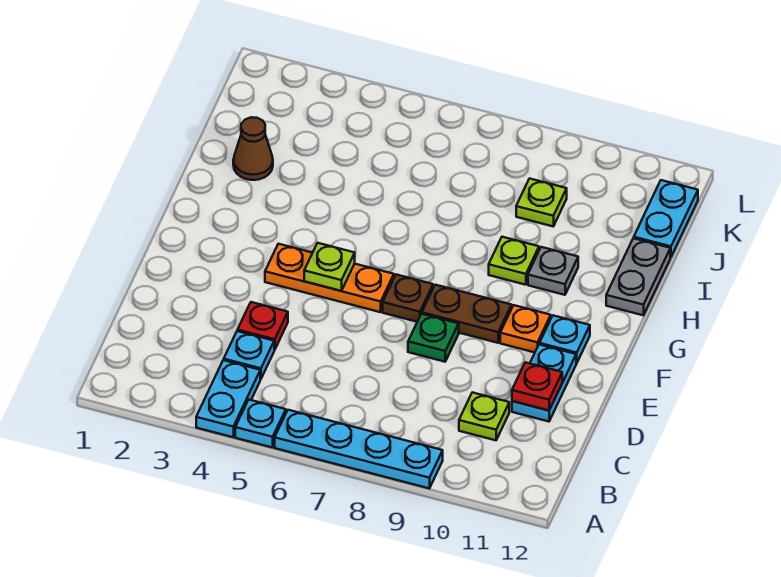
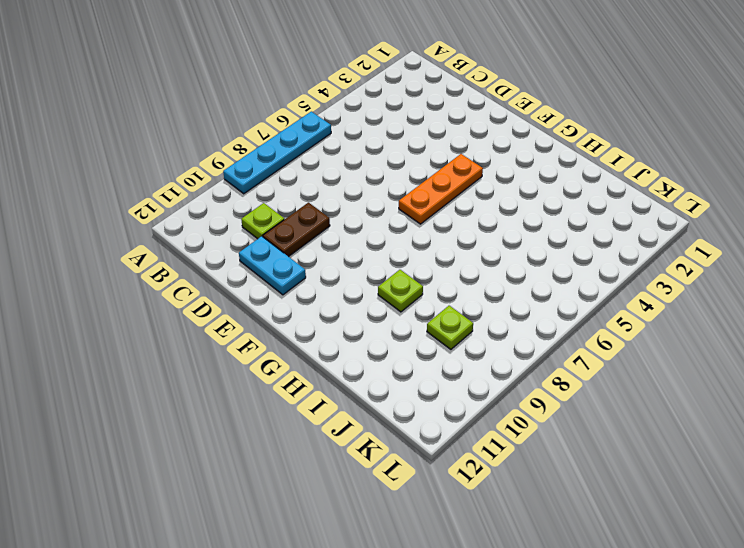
brown plate D9:D10 level 1 -> brown plate F8:F9 level 1
none -> cyan plate A4:B4 level 1
none -> cyan plate A5 level 1
none -> cyan plate C4 level 1

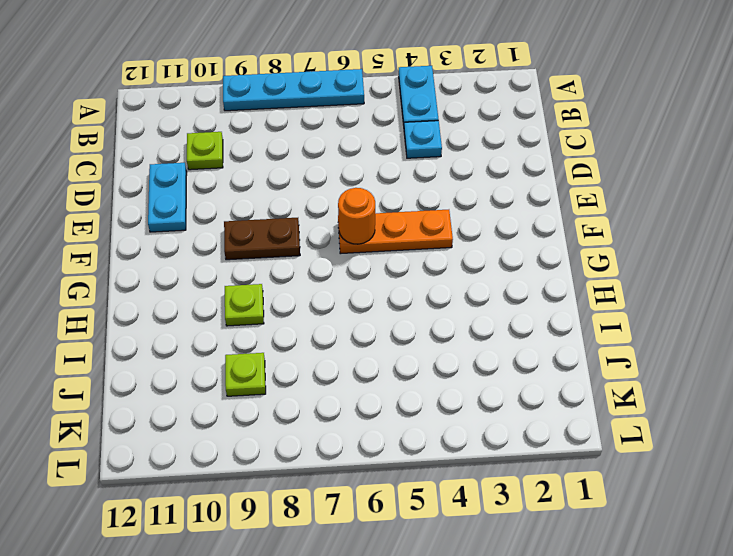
orange round brick F6 level 2 -> none
none -> cyan plate A5 level 1
none -> red plate D4 level 1
none -> green plate E8 level 1

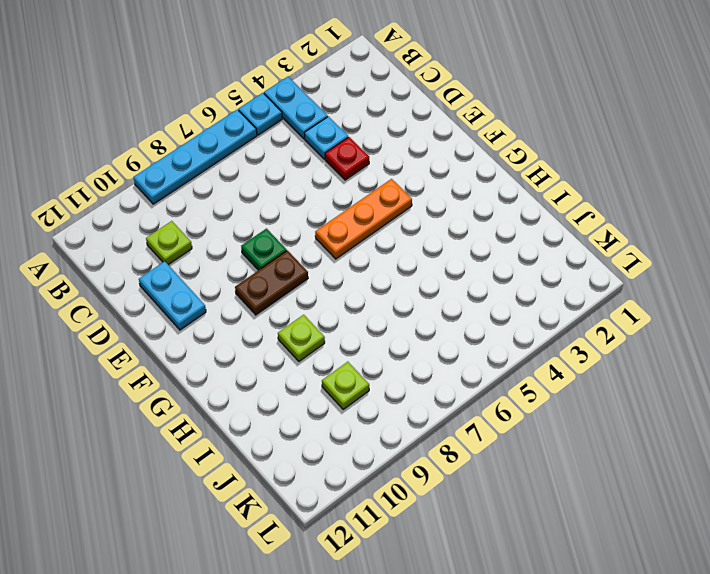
none -> brown plate F7 level 1
none -> orange plate F10 level 1
none -> cyan plate F11 level 1

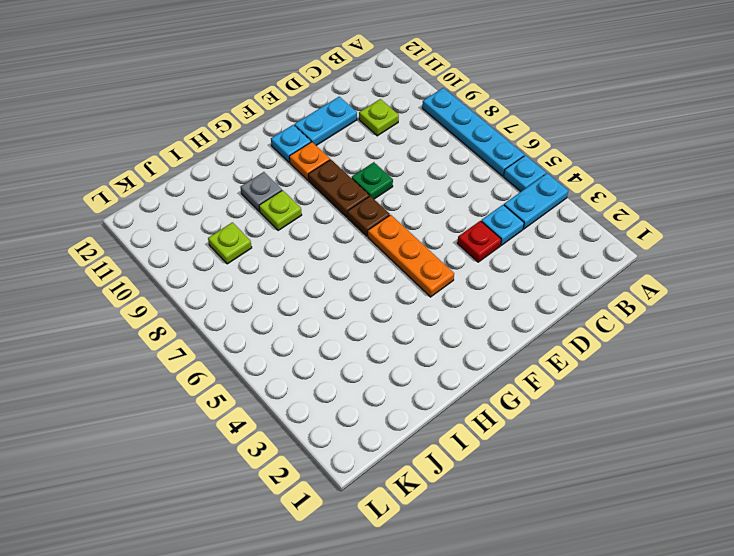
none -> grey plate H12:I12 level 1
none -> brown cone I2 level 1
none -> cyan plate J12:K12 level 1

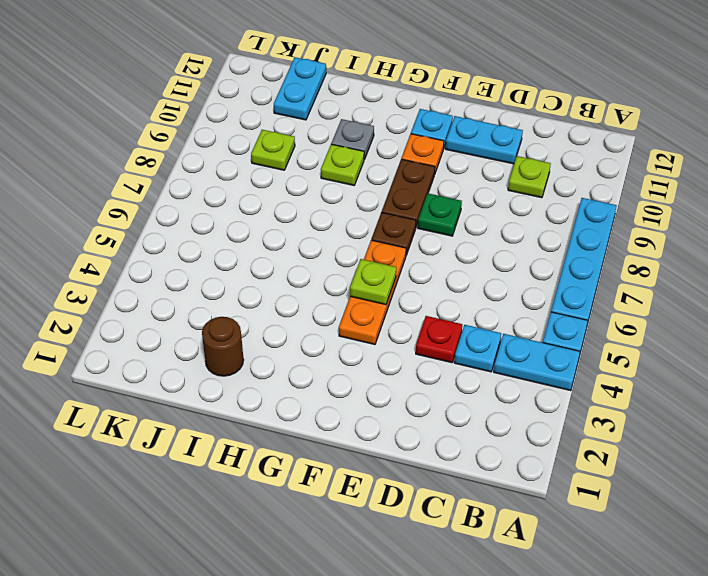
brown round brick I2 level 1 -> brown cone I2 level 1
cyan plate J11:J12 level 1 -> cyan plate J12:K12 level 1
none -> grey plate H12:I12 level 1
none -> red plate D11 level 2

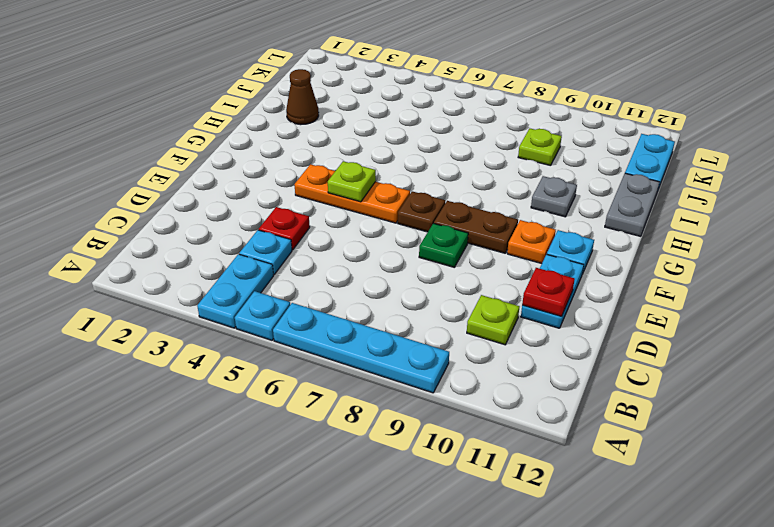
none -> lime plate H9 level 1

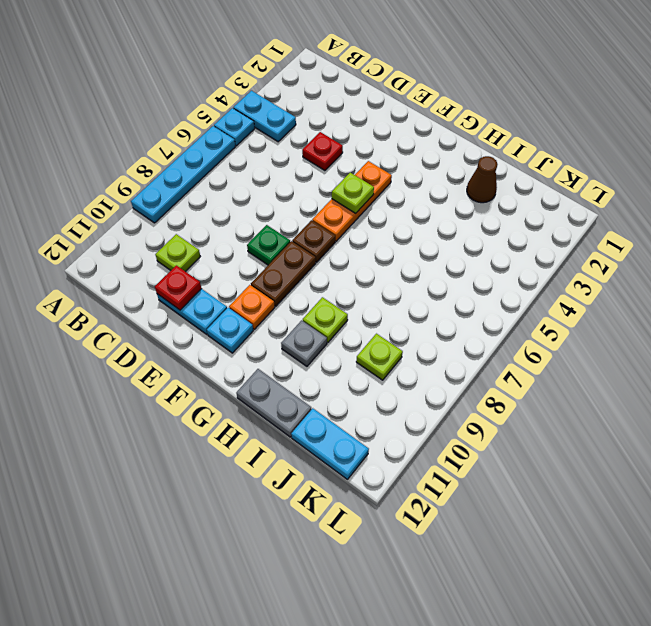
none -> cyan plate C4 level 1

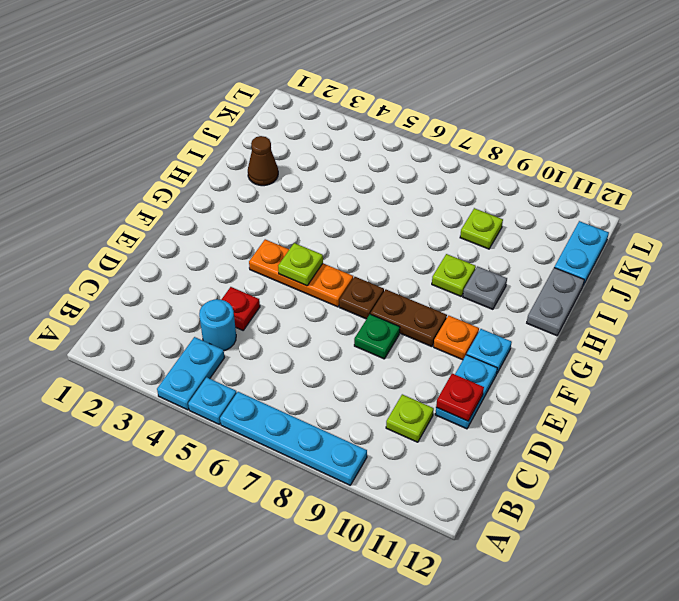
cyan round brick C4 level 1 -> cyan plate C4 level 1

